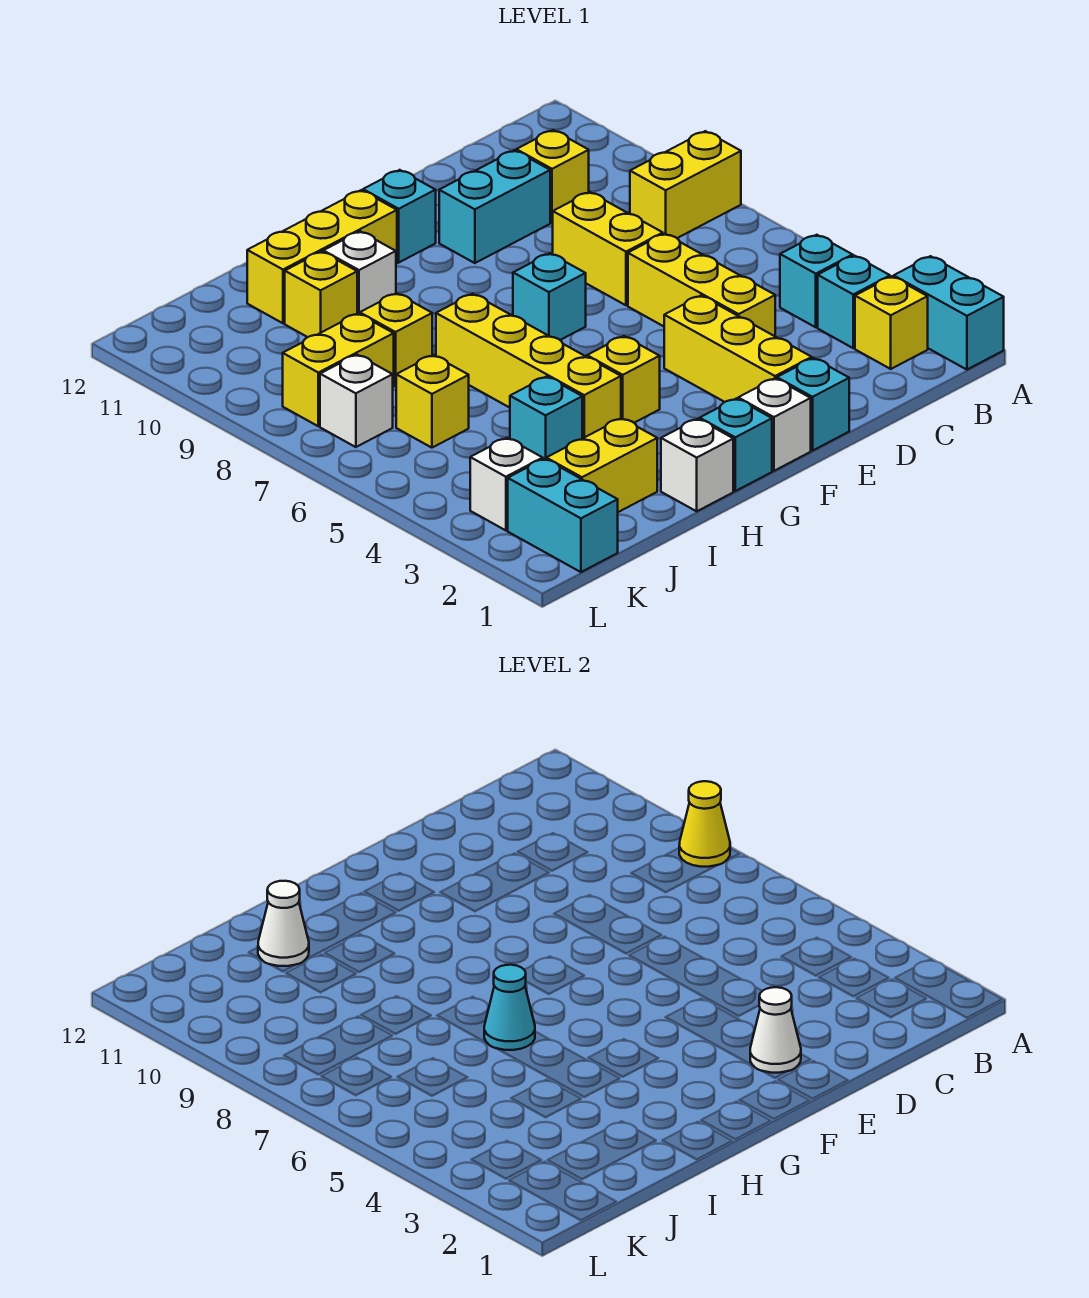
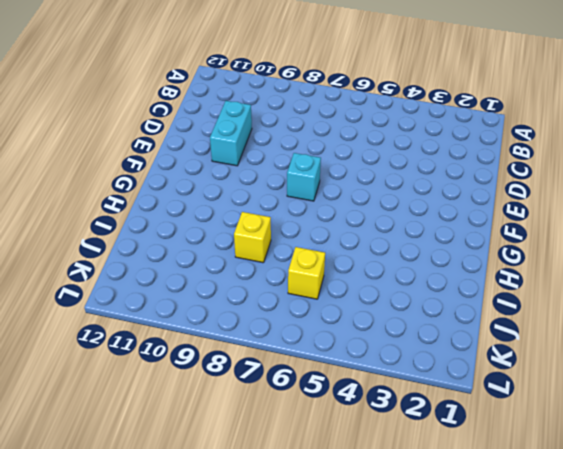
none -> cyan brick A1:A2 level 1
none -> yellow brick A8:B8 level 1
none -> yellow brick B2 level 1
none -> cyan brick B3 level 1

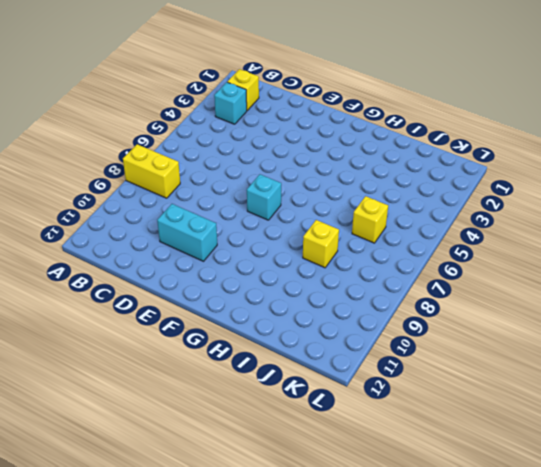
none -> cyan brick A1:A2 level 1
none -> cyan brick B4 level 1
none -> yellow brick C10 level 1
none -> yellow brick D4:D6 level 1

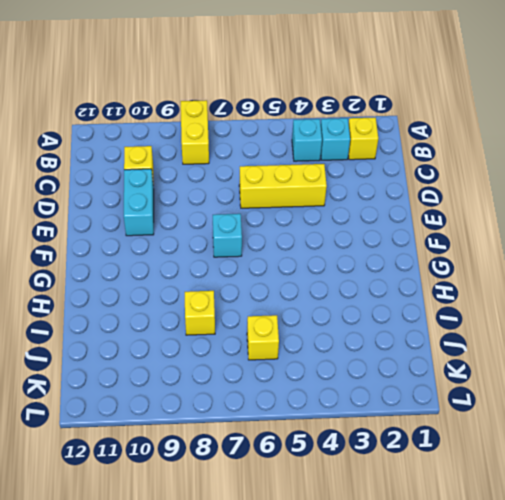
none -> cyan brick A1:A2 level 1
none -> yellow brick D7:D8 level 1
none -> cyan brick E1 level 1
none -> yellow brick E2:E4 level 1

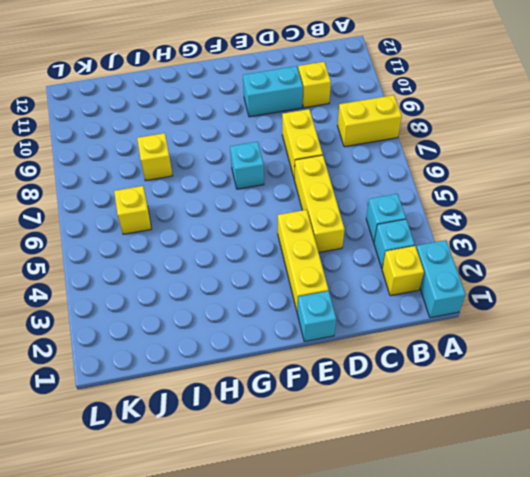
none -> white brick F1 level 1
none -> cyan brick F11 level 1
none -> cyan brick G1 level 1
none -> yellow brick G4 level 1

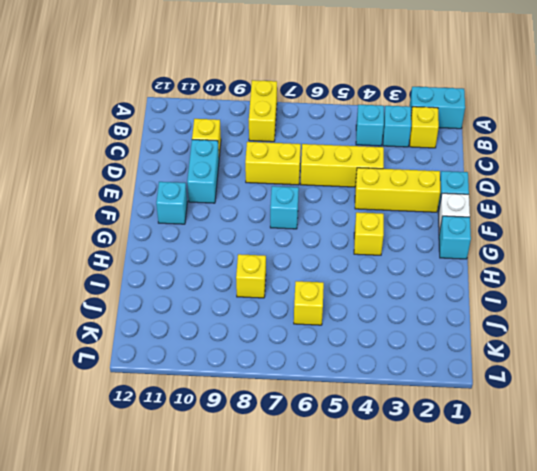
none -> yellow brick G11:I11 level 1
none -> white brick H1 level 1
none -> yellow brick H4:H7 level 1
none -> white brick H10 level 1

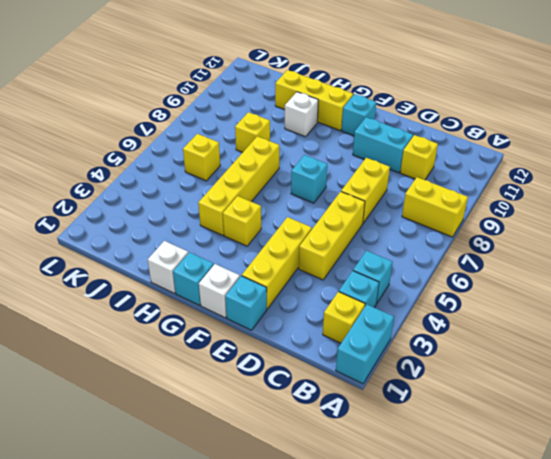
none -> yellow brick I2:J2 level 1
none -> cyan brick I4 level 1
none -> yellow brick I10 level 1
none -> yellow brick J8:K8 level 1

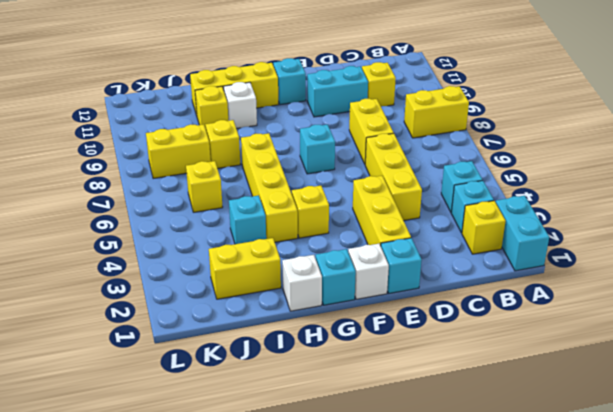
none -> cyan brick K1:K2 level 1
none -> white brick K3 level 1
none -> white brick K7 level 1
none -> yellow cone A8 level 2

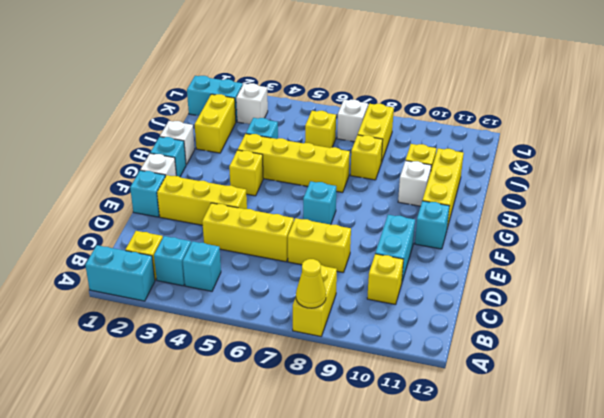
none -> white cone E2 level 2
none -> cyan cone H6 level 2
none -> white cone I11 level 2

